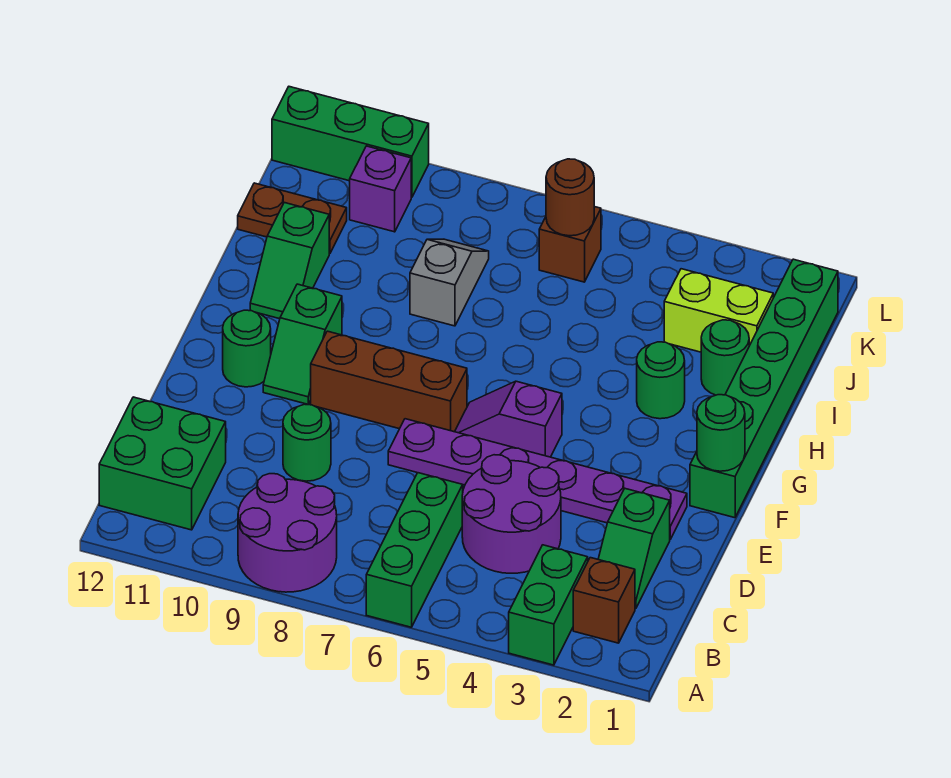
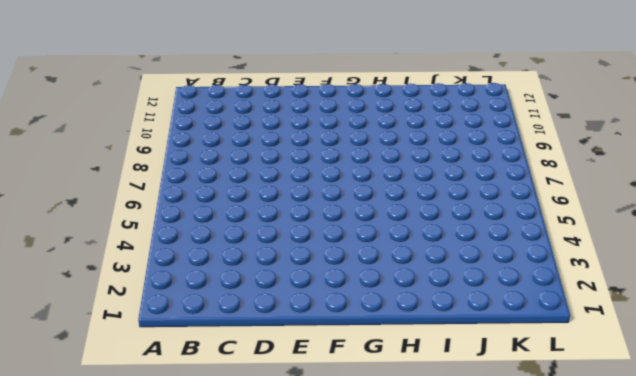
none -> green brick A3:B3 level 1
none -> green brick A6:C6 level 1
none -> purple round brick A8:B9 level 1

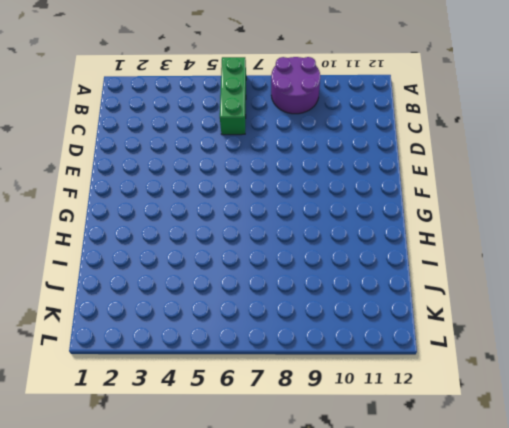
none -> green brick A3:B3 level 1
none -> brown brick B2 level 1
none -> green brick B11:C12 level 1

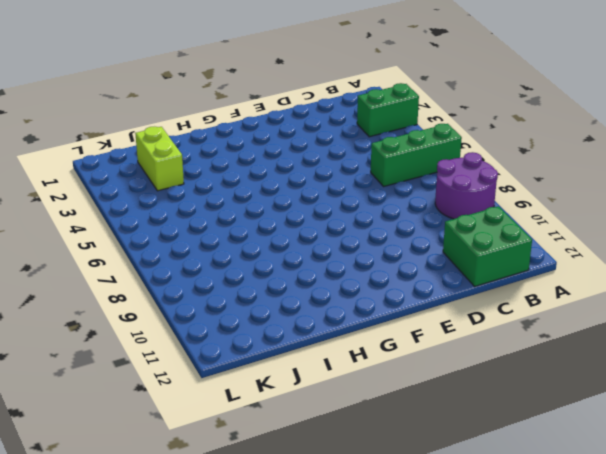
none -> brown brick B2 level 1
none -> green slope C2:D2 level 1 top D
none -> purple round brick C4:D5 level 1

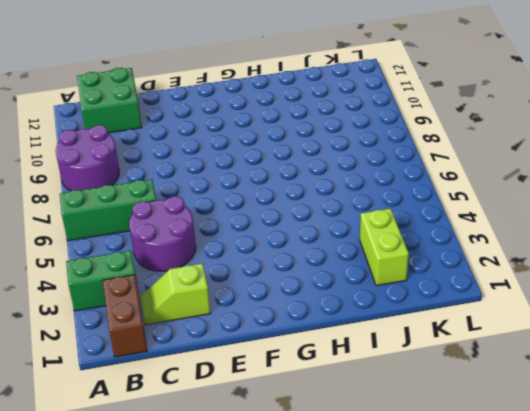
brown brick B1:B2 level 1 -> brown brick B2 level 1
lime slope C2:D2 level 1 top D -> green slope C2:D2 level 1 top D
none -> green round brick D9 level 1
none -> purple plate E2:E7 level 1
none -> green brick F1:K1 level 1

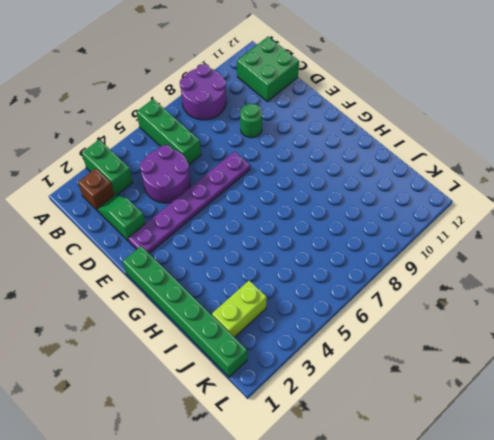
none -> purple slope F5:F6 level 1 top 5
none -> brown brick F7:F9 level 1
none -> green slope F10:G10 level 1 top G

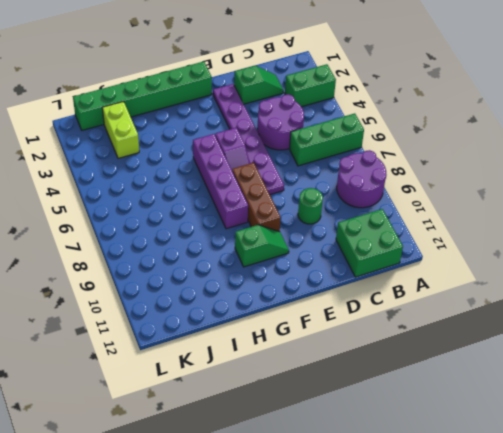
purple brick G5:G8 level 1 -> none
none -> brown brick B2 level 1
none -> green round brick F11 level 1
none -> green round brick H3 level 1

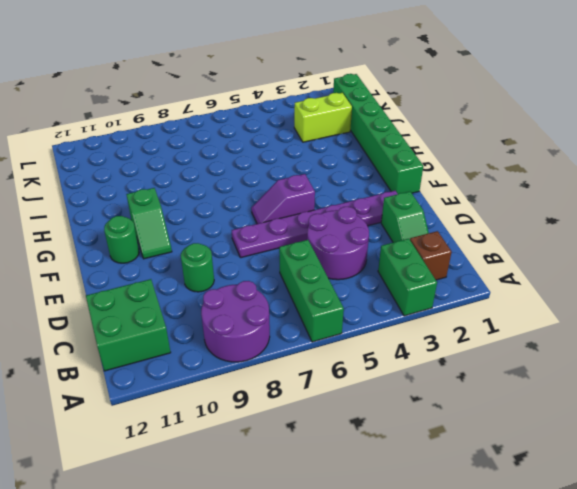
none -> brown brick F7:F9 level 1
none -> green round brick H3 level 1
none -> green slope H11:I11 level 1 top I

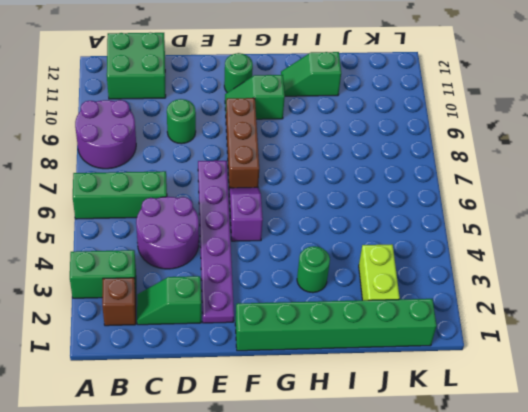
none -> green round brick I2 level 1
none -> grey slope I8:J8 level 1 top I
none -> brown plate J11:J12 level 1

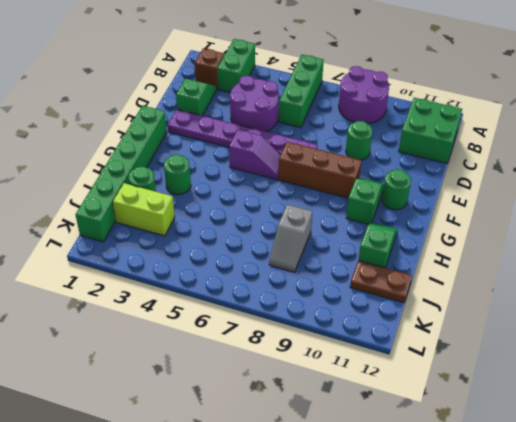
none -> brown brick K6 level 1
none -> purple brick K10 level 1
none -> green brick L10:L12 level 1

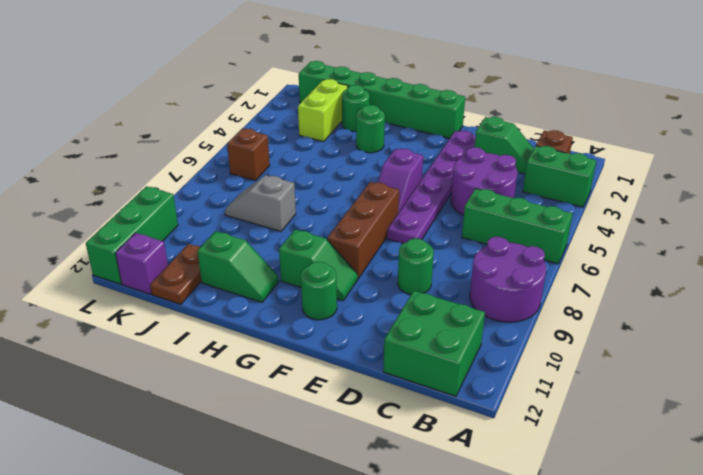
purple brick K12 level 1 -> purple brick K10 level 1
none -> green round brick F1 level 2
none -> brown round brick K6 level 2

